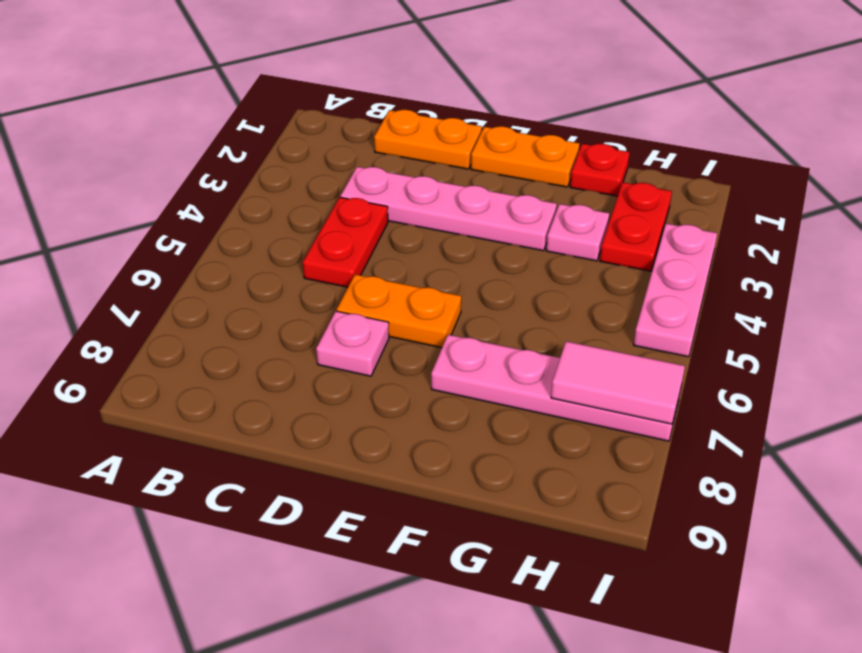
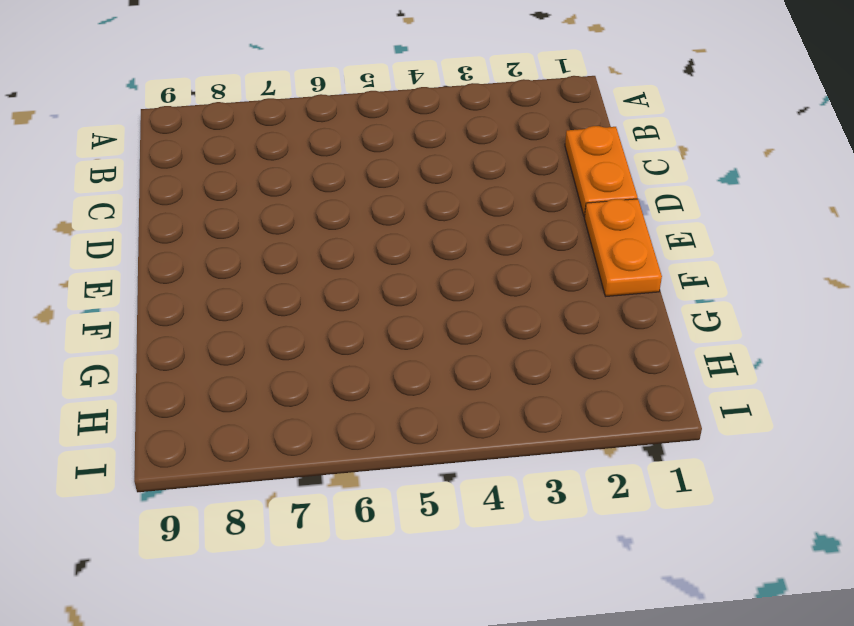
none -> pink plate C3:F3 level 1
none -> red plate C4:C5 level 1
none -> orange plate D6:E6 level 1

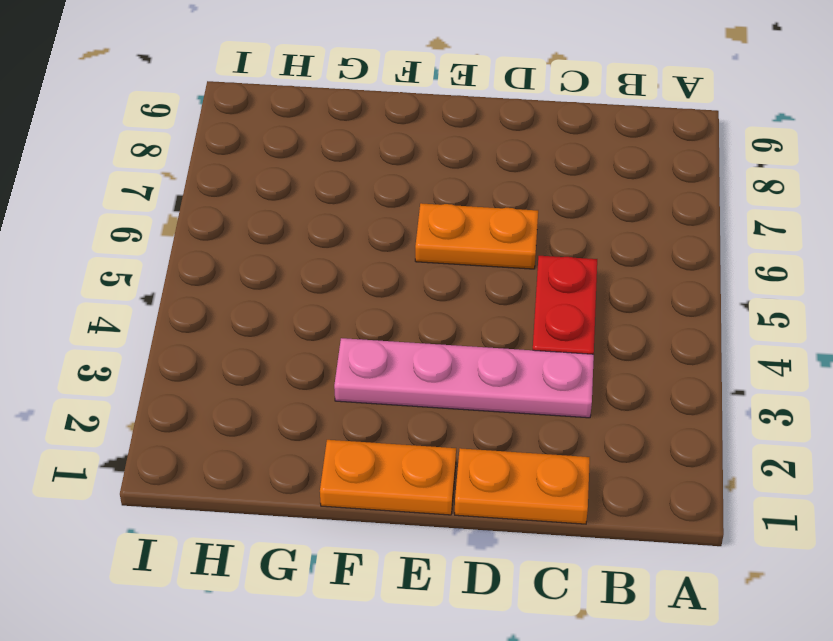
none -> pink plate D7 level 1
none -> pink plate F7:I7 level 1
none -> red plate G1 level 1

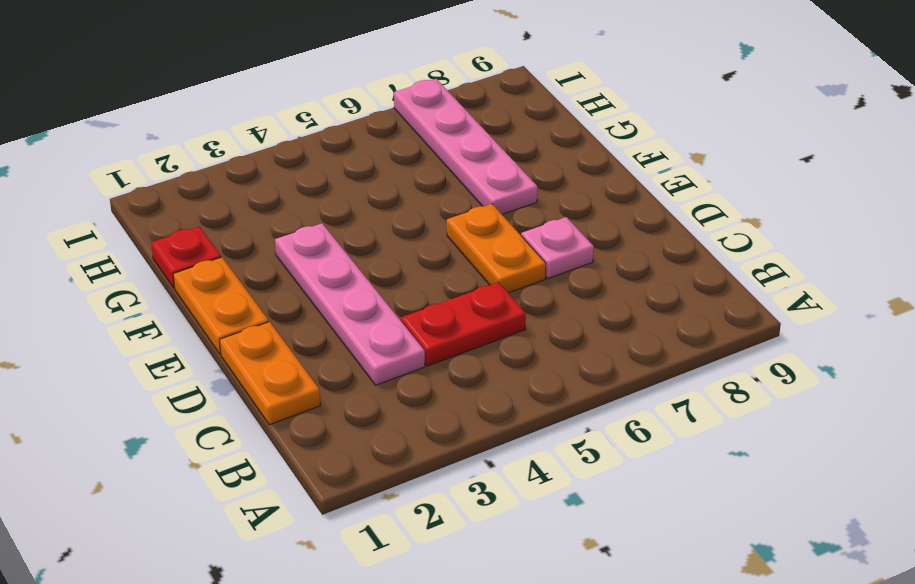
none -> pink plate G3 level 1
none -> red plate H2:H3 level 1
none -> pink plate I3:I5 level 1

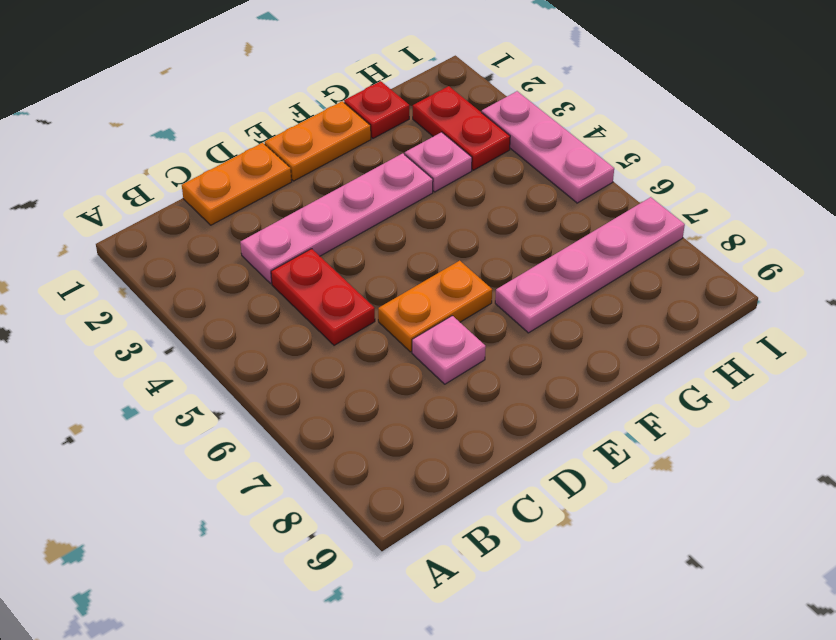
none -> pink tile H7:I7 level 2

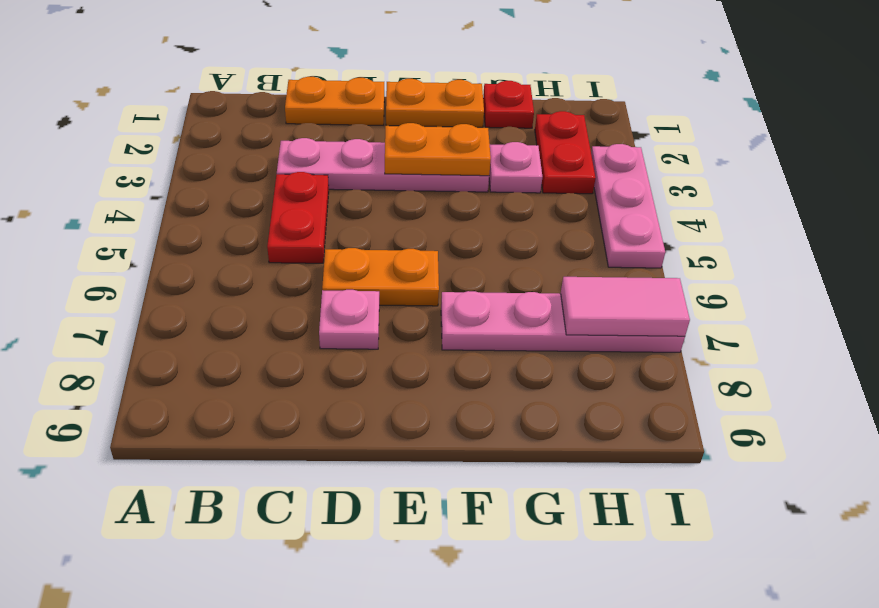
orange plate E3:F3 level 2 -> none

